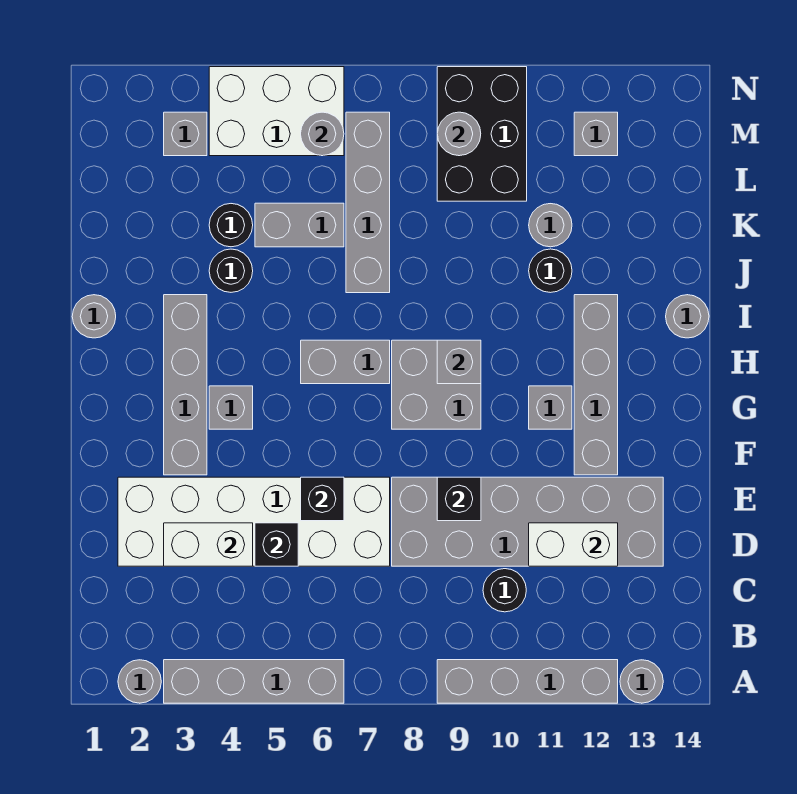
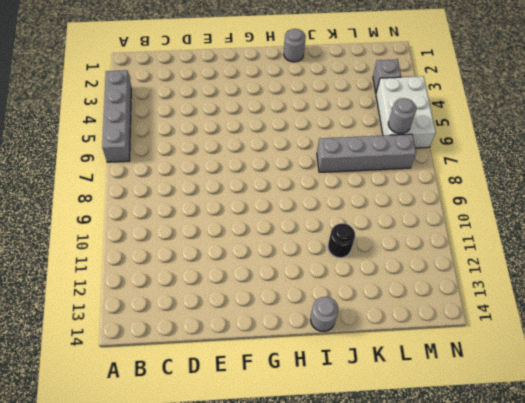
none -> grey round brick A2 level 1
none -> grey brick A9:A12 level 1
none -> grey round brick A13 level 1
none -> black round brick C10 level 1

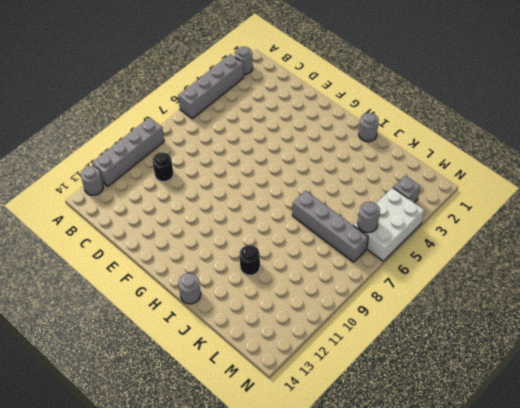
none -> white brick D2:E7 level 1
none -> grey brick D8:E13 level 1
none -> grey brick F3:I3 level 1
none -> grey brick F12:I12 level 1

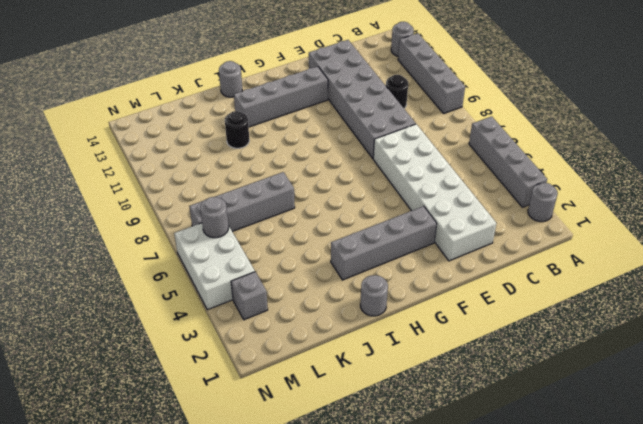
none -> grey brick G4 level 1
none -> grey brick G8:H9 level 1
none -> grey brick G11 level 1
none -> grey brick H6:H7 level 1

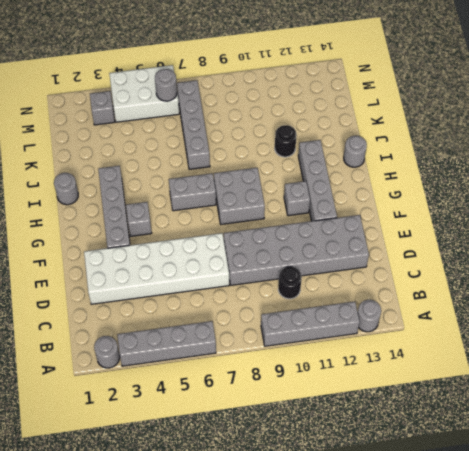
none -> black round brick J4 level 1
none -> black round brick K4 level 1
none -> grey brick K5:K6 level 1
none -> grey round brick K11 level 1

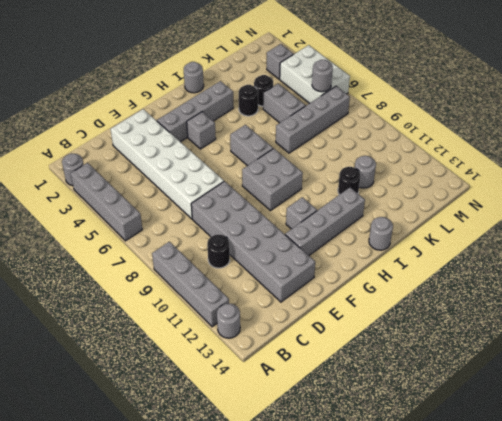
none -> black brick L9:N10 level 1
none -> grey brick M12 level 1
none -> white brick D3:D4 level 2
none -> black brick D5 level 2

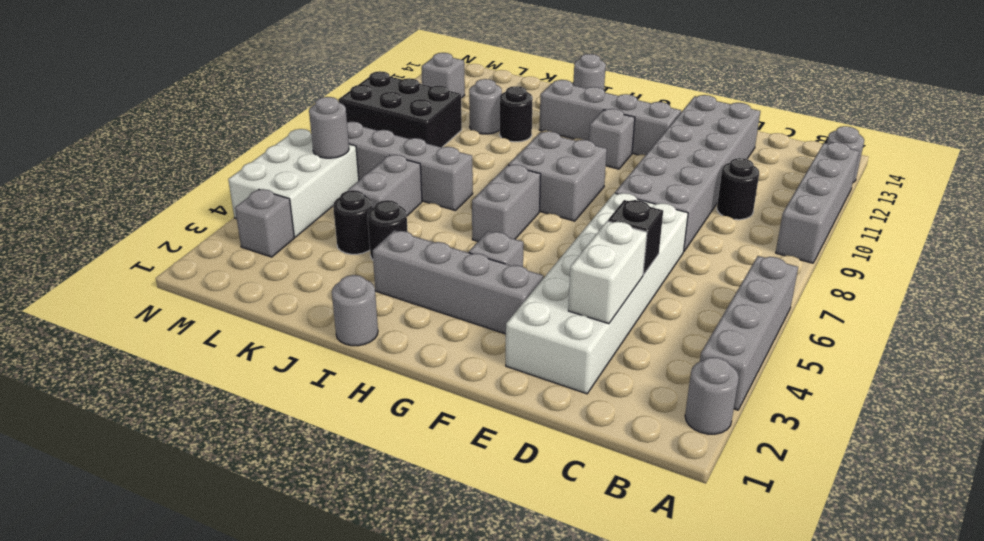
none -> white brick D11:D12 level 2
none -> black brick E6 level 2
none -> black brick E9 level 2
none -> grey brick H9 level 2

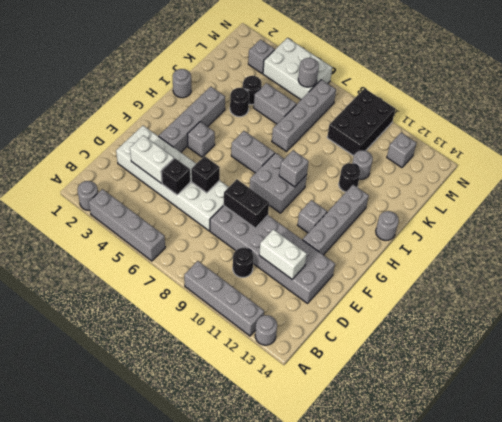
black brick E8:E9 level 2 -> black brick E9 level 2
none -> grey round brick M9 level 2

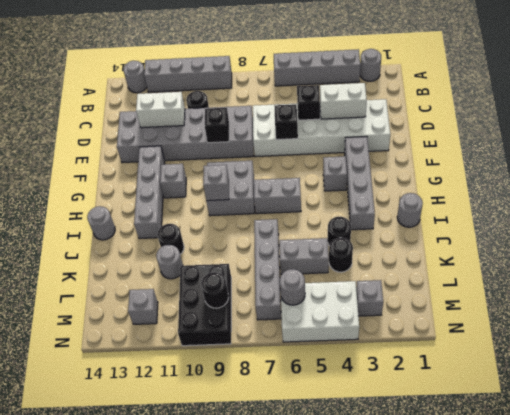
black round brick M9 level 2 -> grey round brick M9 level 2

